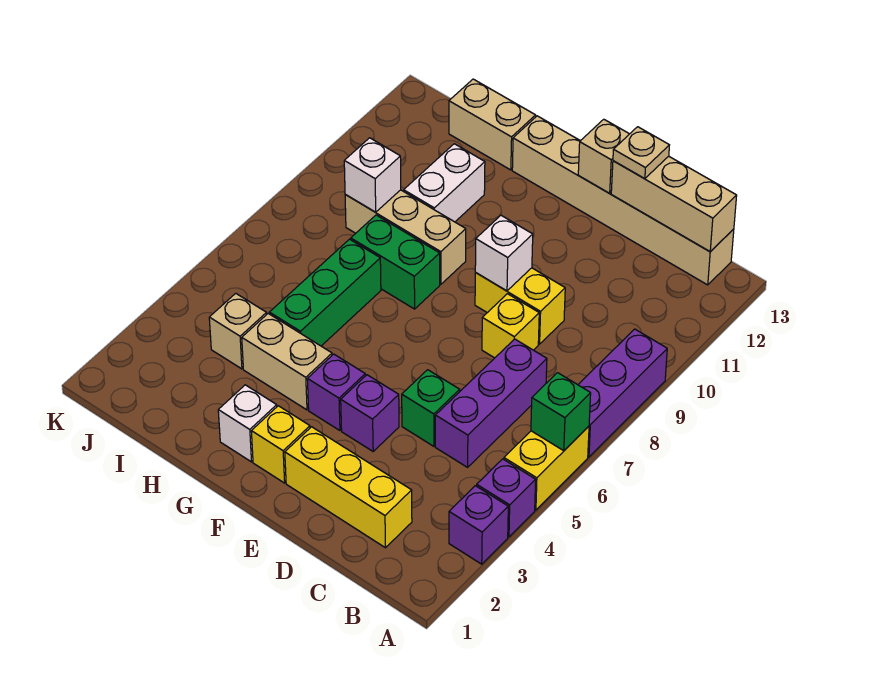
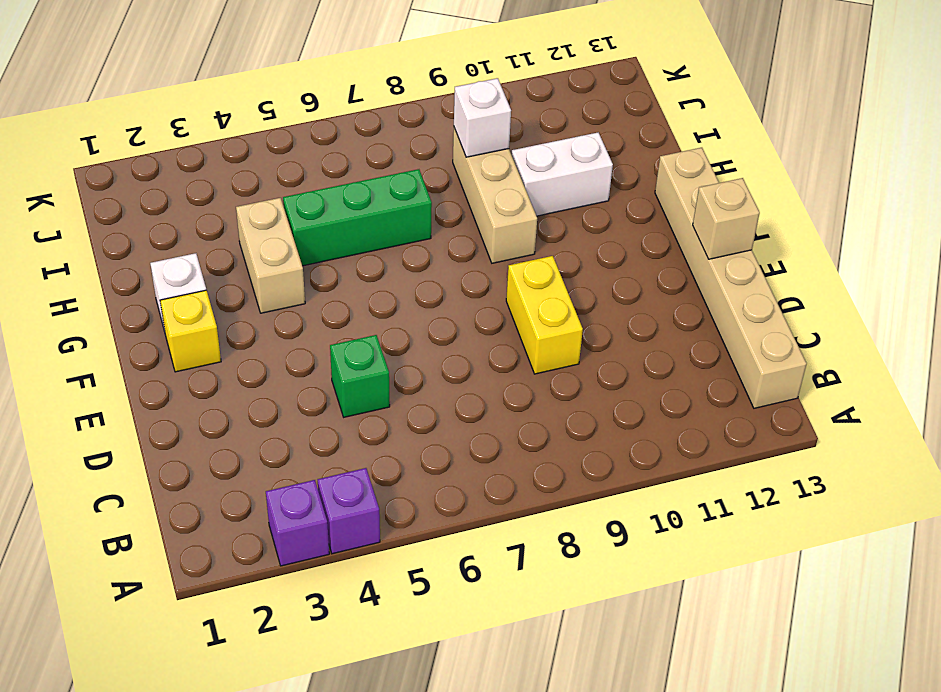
none -> yellow brick A5:A6 level 1
none -> purple brick A7:A9 level 1
none -> yellow brick C2:E2 level 1

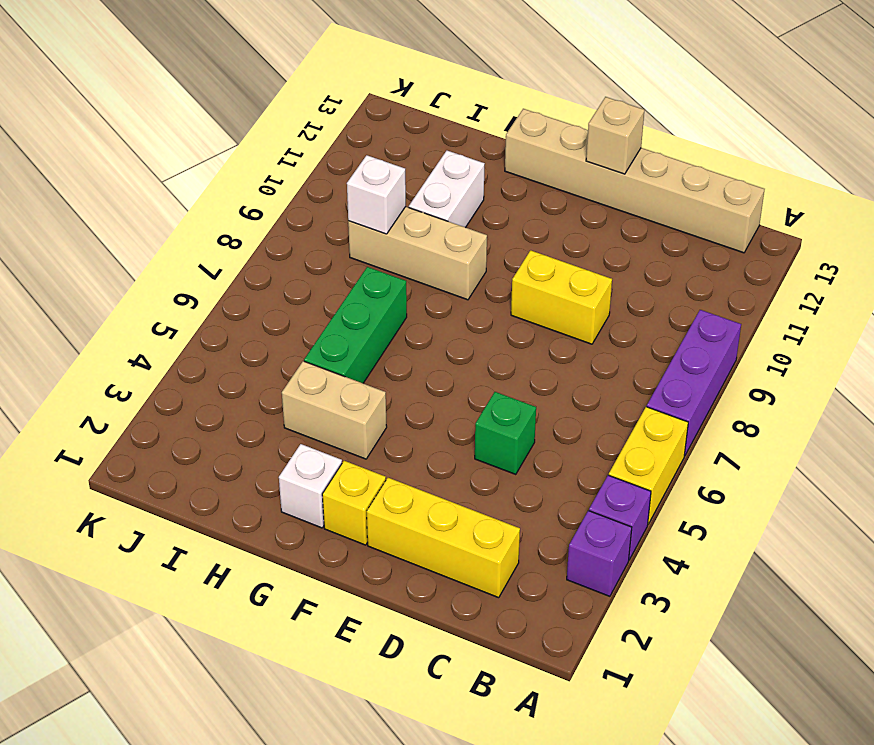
none -> purple brick C5:C7 level 1
none -> yellow brick D8 level 1
none -> purple brick E4 level 1

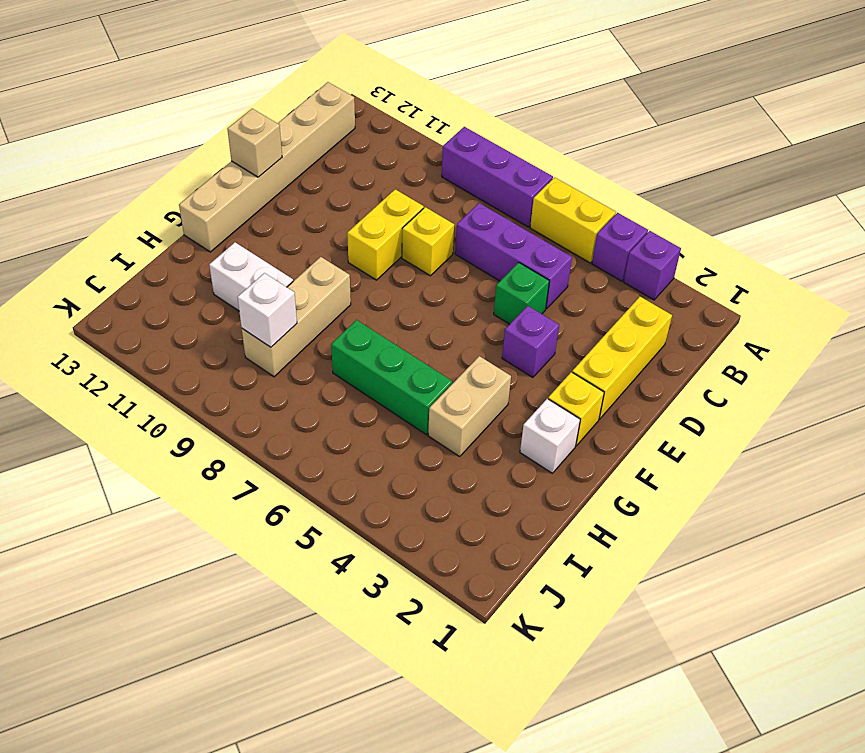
none -> purple brick F4 level 1
none -> green brick G8:H8 level 1
none -> tan brick H13:I13 level 1

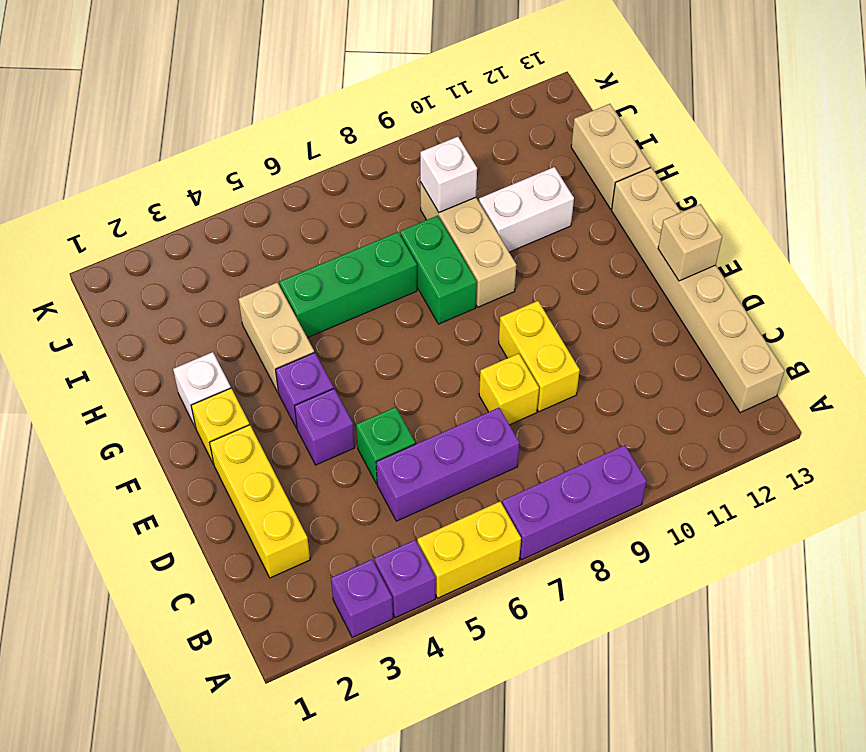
none -> tan brick I4 level 1
none -> green brick A6 level 2
none -> tan brick B13:D13 level 2

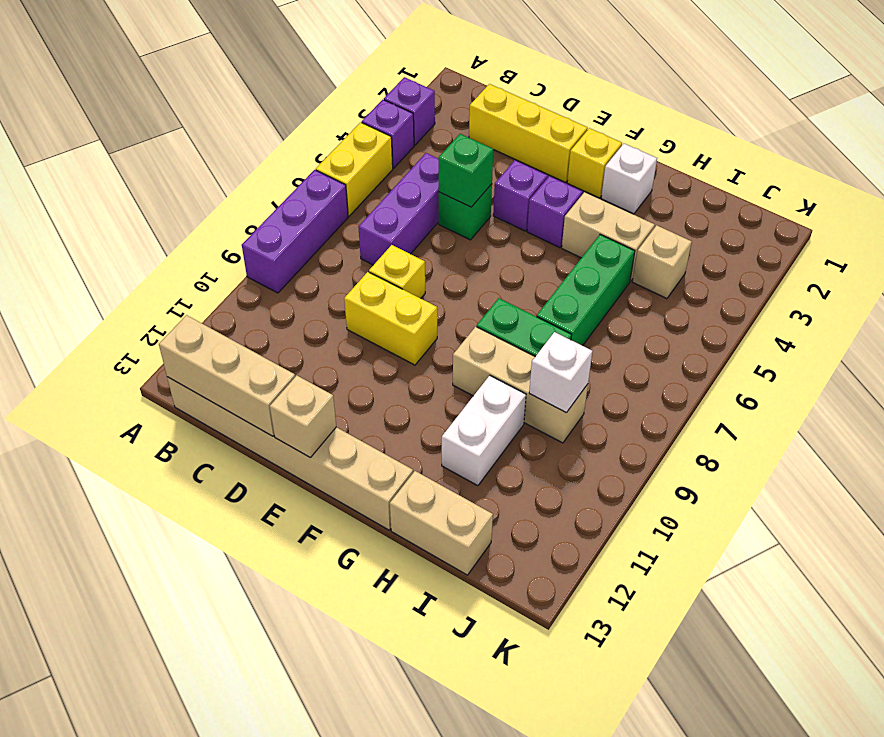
green brick D5 level 2 -> green brick A6 level 2
none -> white brick E9 level 2
none -> tan plate D13 level 3

